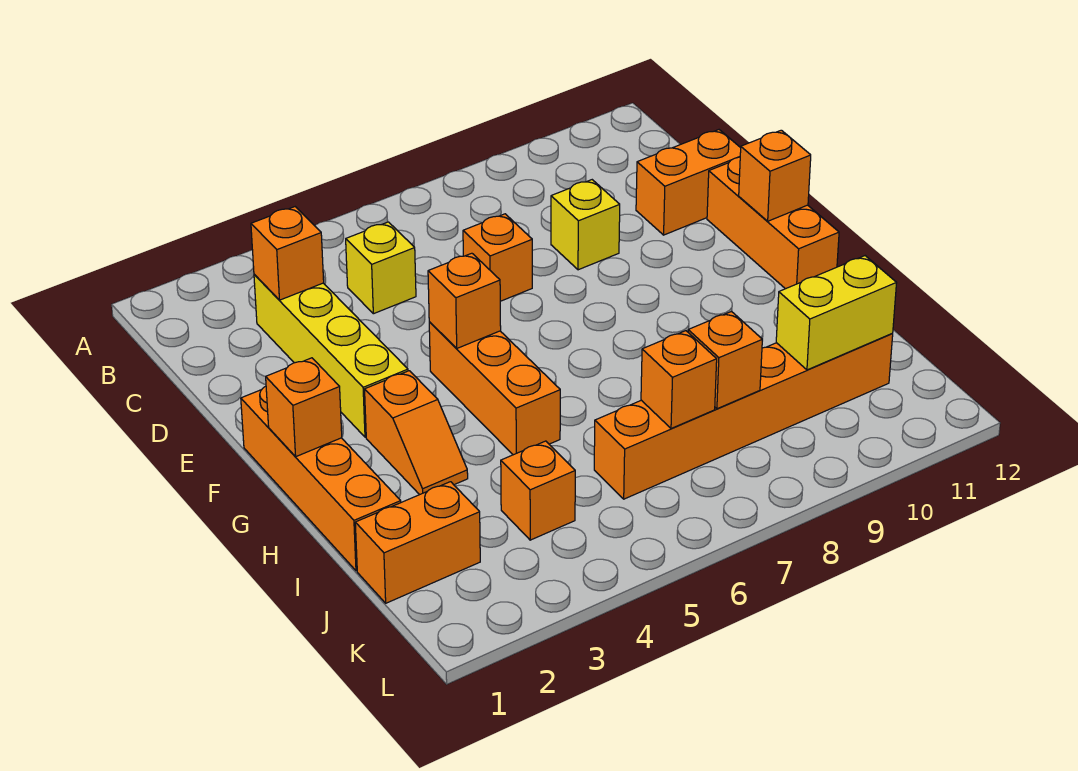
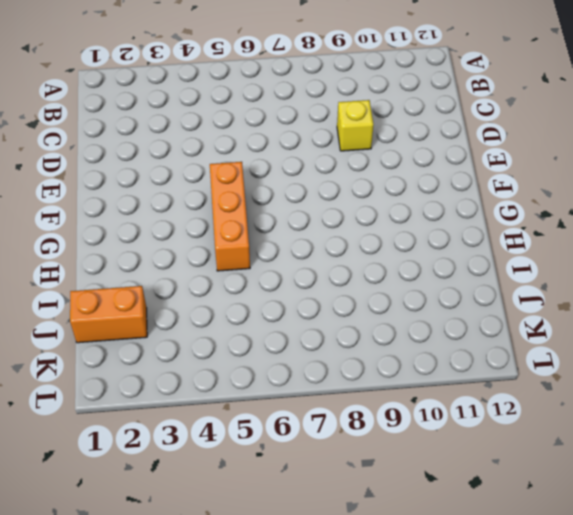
none -> yellow brick C3:F3 level 1
none -> yellow brick C5 level 1
none -> orange brick D7 level 1

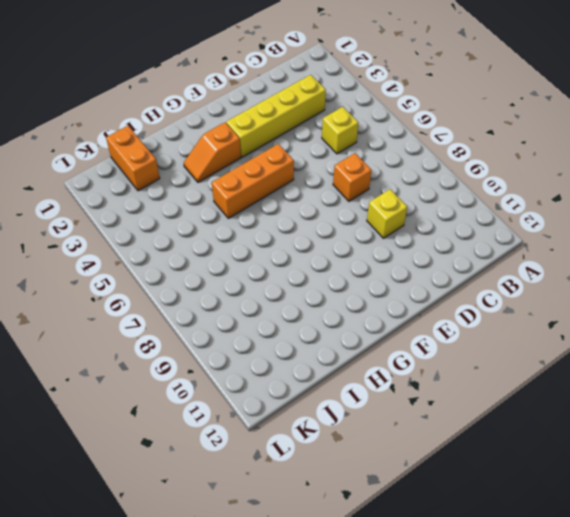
none -> orange brick D11:D12 level 1
none -> orange brick E12:G12 level 1
none -> orange brick F1:I1 level 1

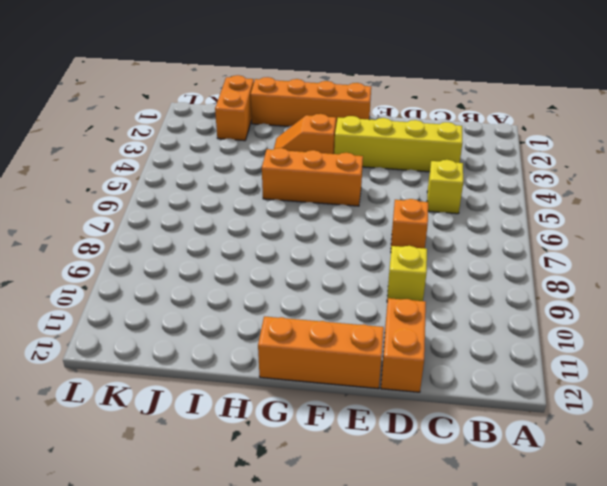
none -> orange brick J4 level 1
none -> orange brick J6:J11 level 1
none -> orange brick C3 level 2

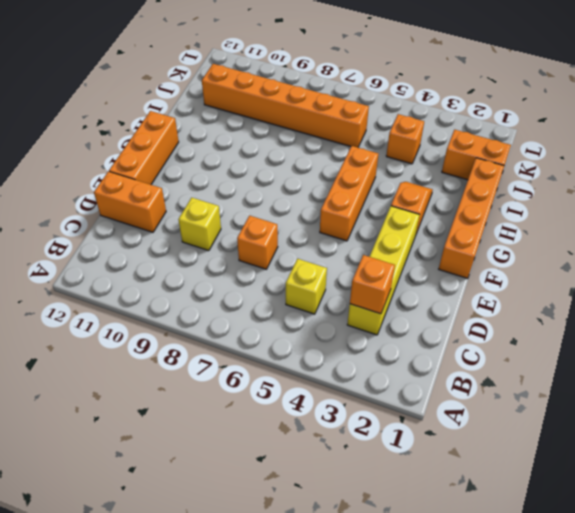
none -> orange brick F5 level 2
none -> orange brick F12 level 2
none -> orange brick G1 level 2

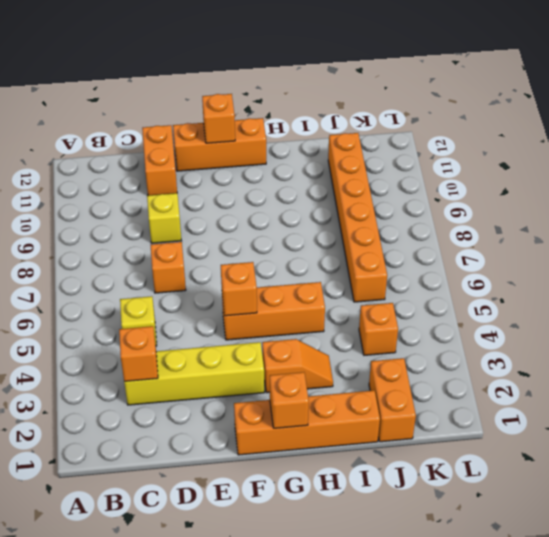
none -> orange brick J7 level 2
none -> orange brick J8 level 2
none -> yellow brick J10:J11 level 2

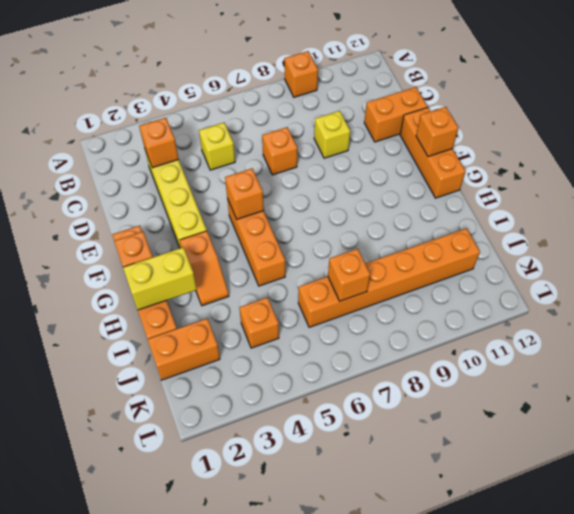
orange brick A9 level 1 -> orange brick J8 level 2
yellow brick H1:H2 level 2 -> yellow brick J10:J11 level 2

